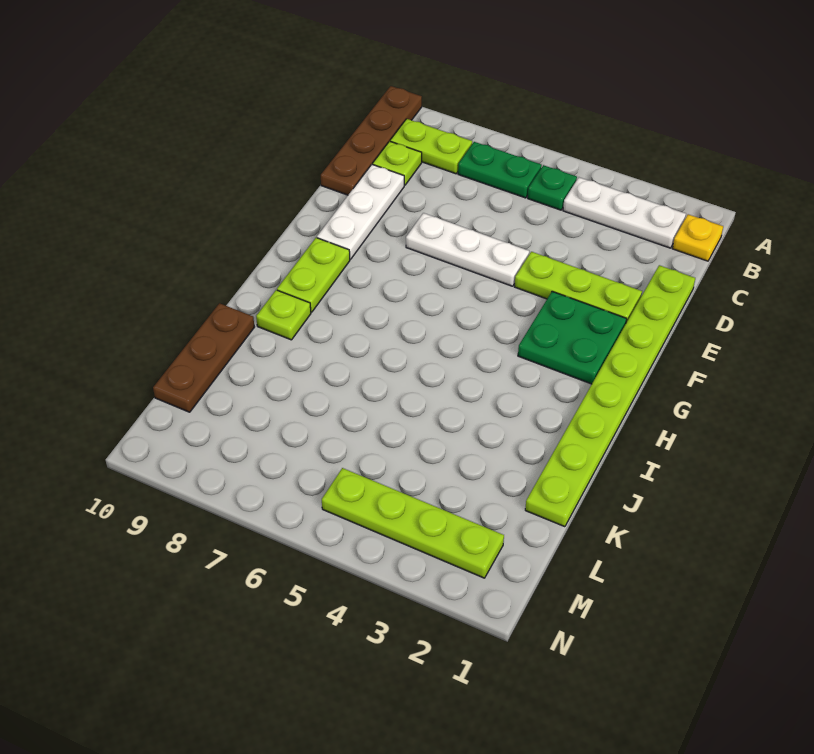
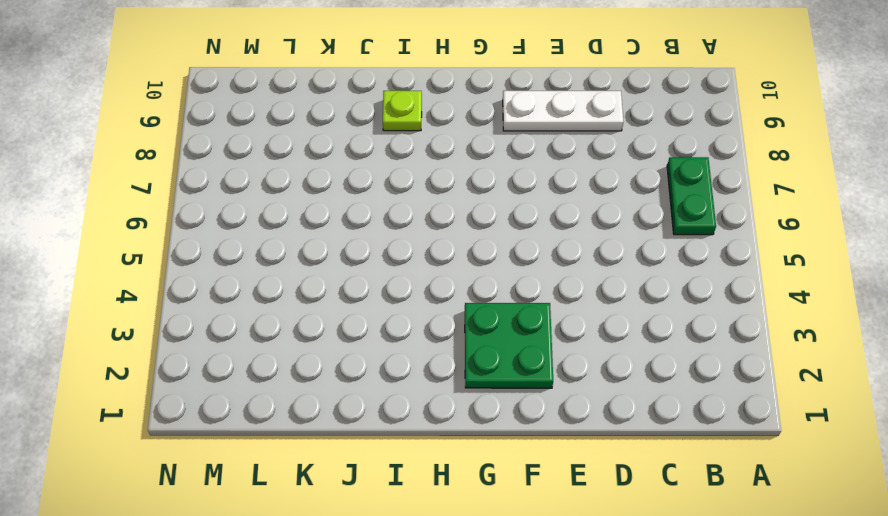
none -> brown plate A10:D10 level 1
none -> yellow plate B1 level 1
none -> white plate B2:B4 level 1

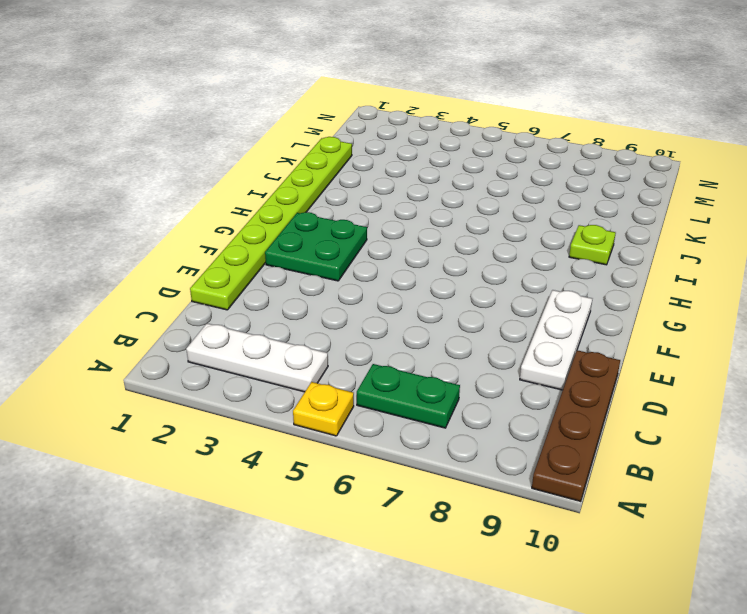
yellow plate A5 level 1 -> yellow plate B1 level 1
none -> green plate B5 level 1
none -> lime plate B8:B9 level 1
none -> lime plate C9 level 1

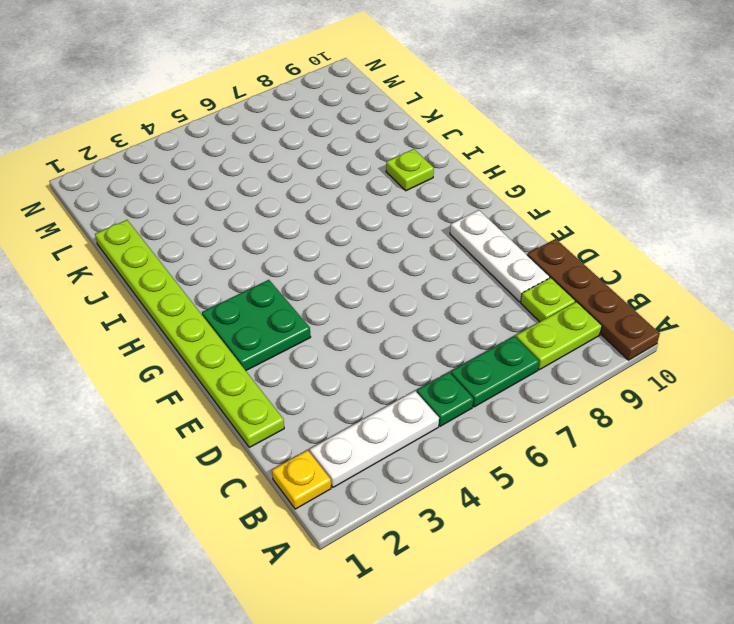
none -> lime plate E2:E4 level 1
none -> white plate E5:E7 level 1
none -> lime plate G9:H9 level 1

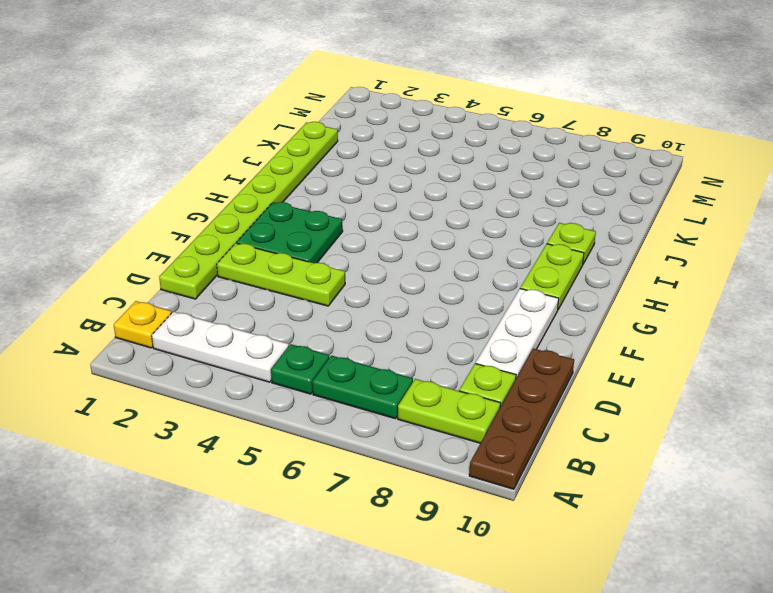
none -> white plate E5:E7 level 1
none -> brown plate J10:L10 level 1
none -> lime plate M2:M5 level 1

